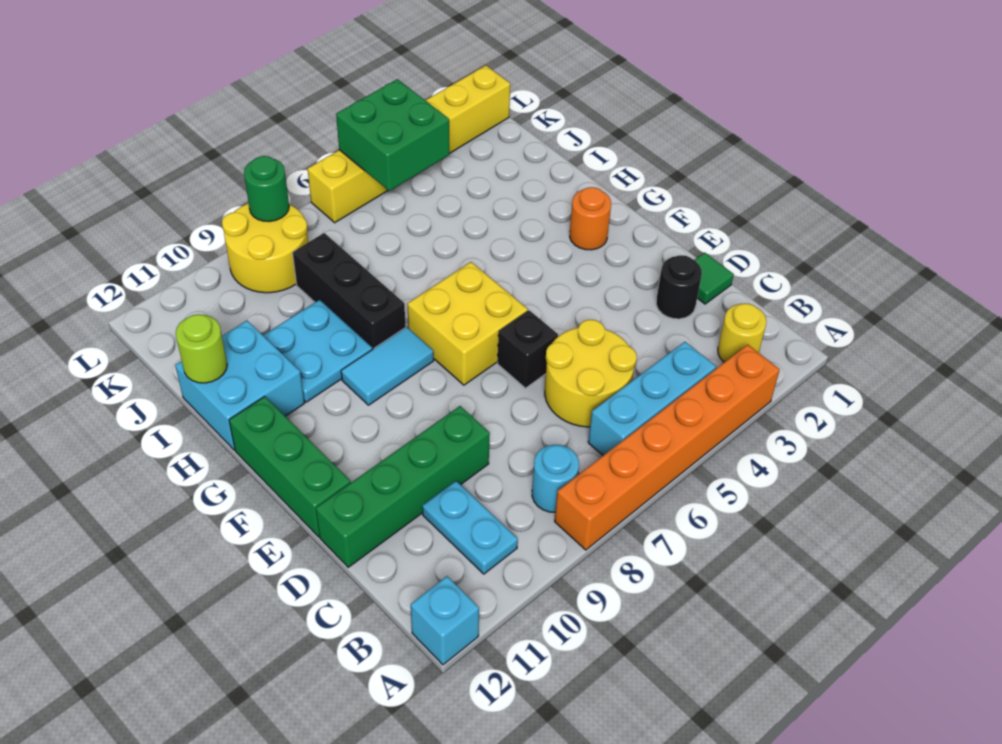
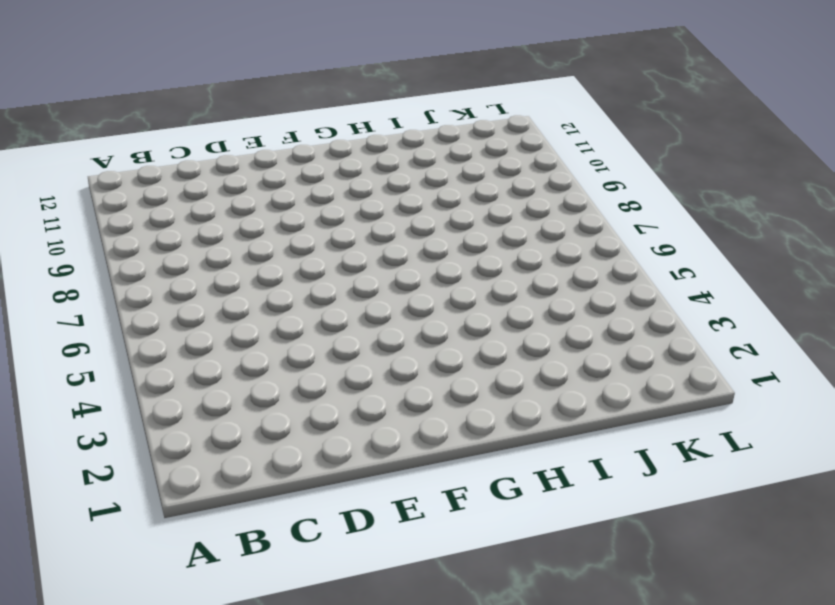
none -> orange brick A3:A8 level 1
none -> cyan brick A12 level 1
none -> yellow round brick B2 level 1

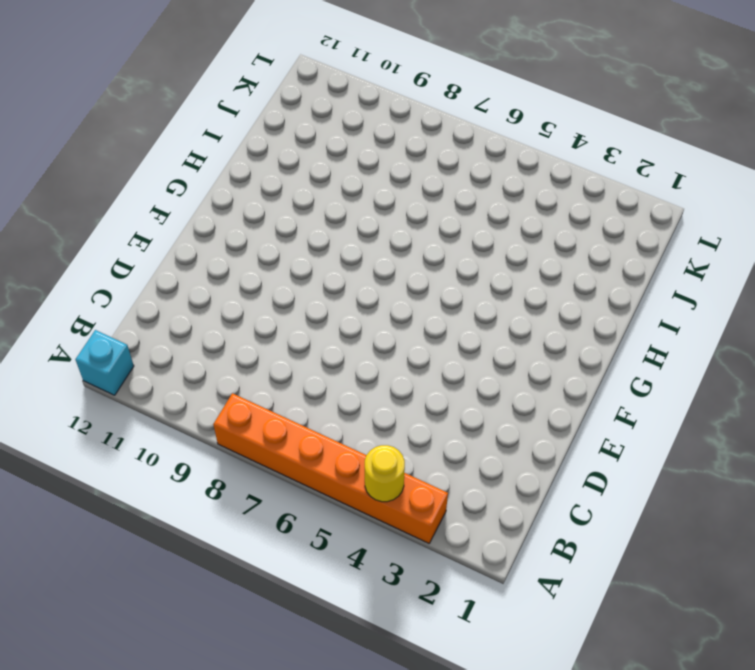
yellow round brick A4 level 2 -> yellow round brick B2 level 1
none -> cyan brick B4:B6 level 1
none -> cyan round brick B8 level 1
none -> cyan plate B10:C10 level 1

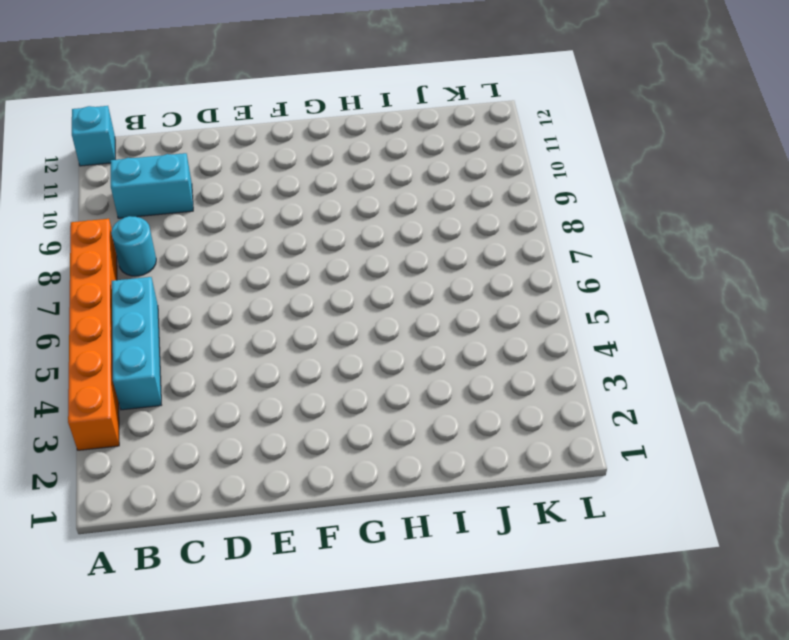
cyan brick B10:C10 level 1 -> cyan plate B10:C10 level 1
none -> yellow round brick B2 level 1
none -> yellow round brick C5:D6 level 1
none -> green tile D1 level 1

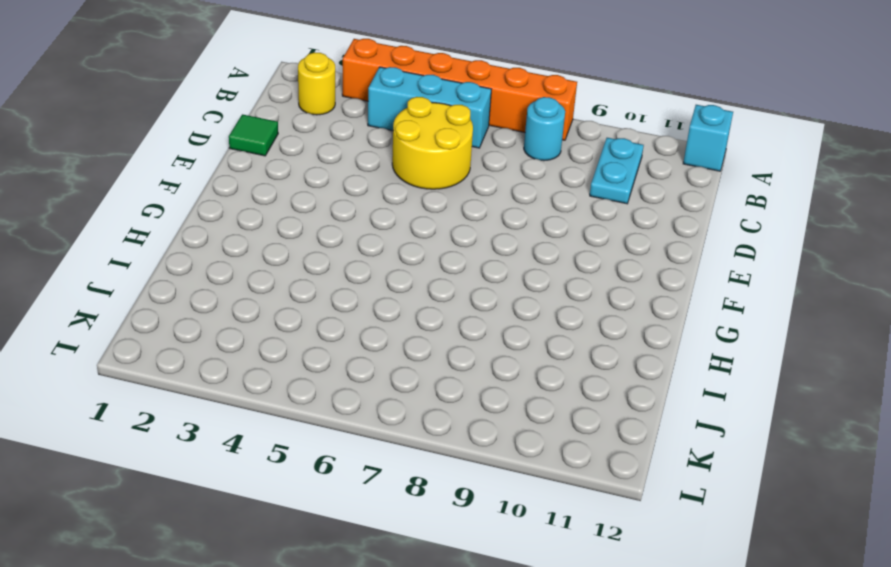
none -> black round brick D2 level 1
none -> green brick D9:D12 level 1
none -> black brick E6 level 1

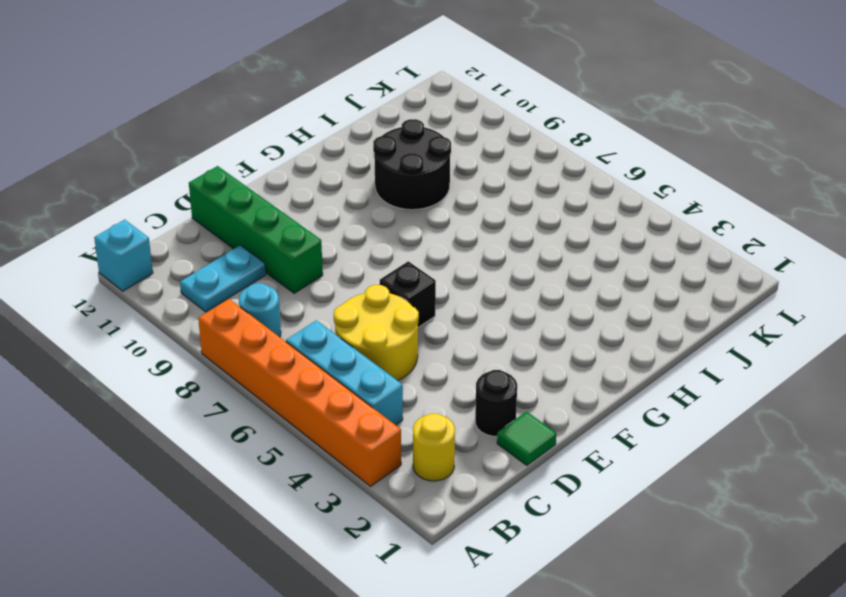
black round brick H9:I10 level 1 -> cyan plate H9:I10 level 1
none -> green brick E12:G12 level 1
none -> yellow brick F6:G7 level 1
none -> orange round brick G2 level 1

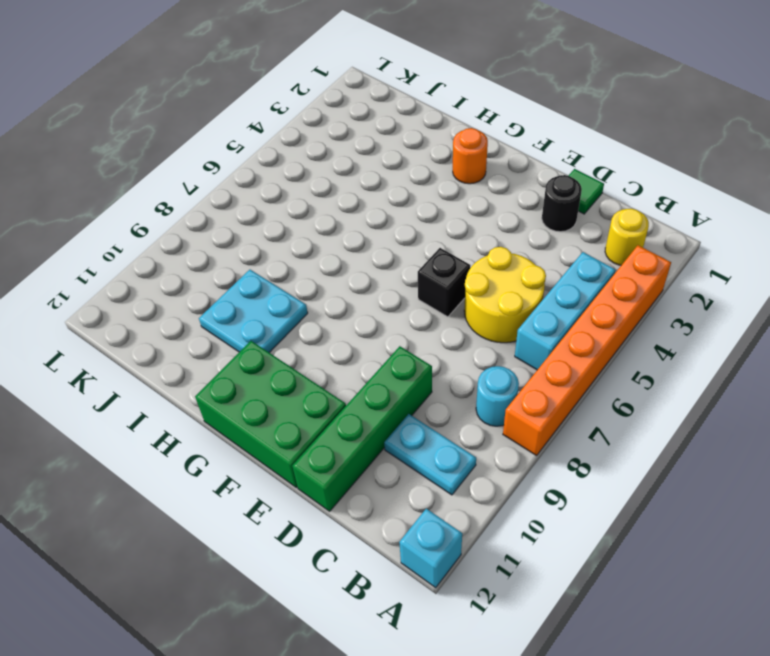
green brick E11:G12 level 1 -> green brick E12:G12 level 1
none -> yellow brick F6:G7 level 1
none -> cyan tile G8:G9 level 1
none -> black brick H8:J8 level 1

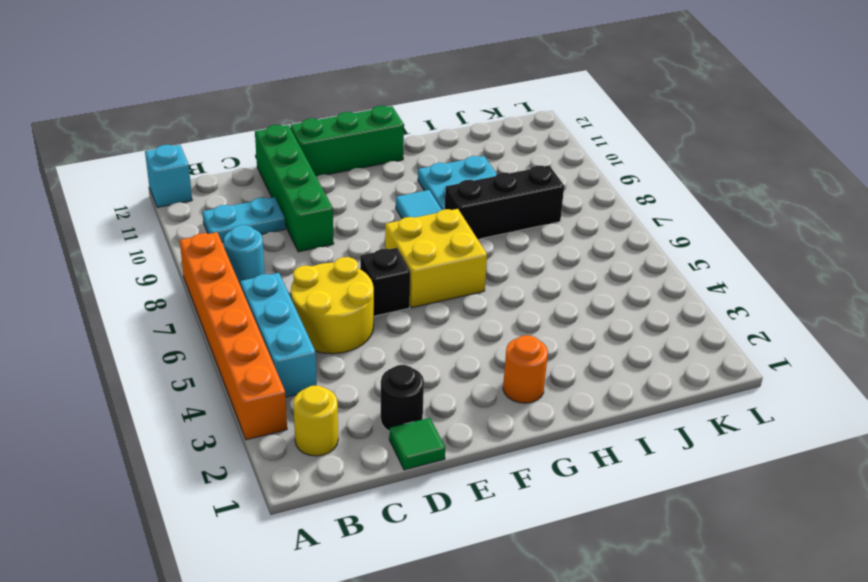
none -> cyan brick H11:I12 level 1
none -> yellow round brick K8:L9 level 1
none -> yellow brick L1:L6 level 1

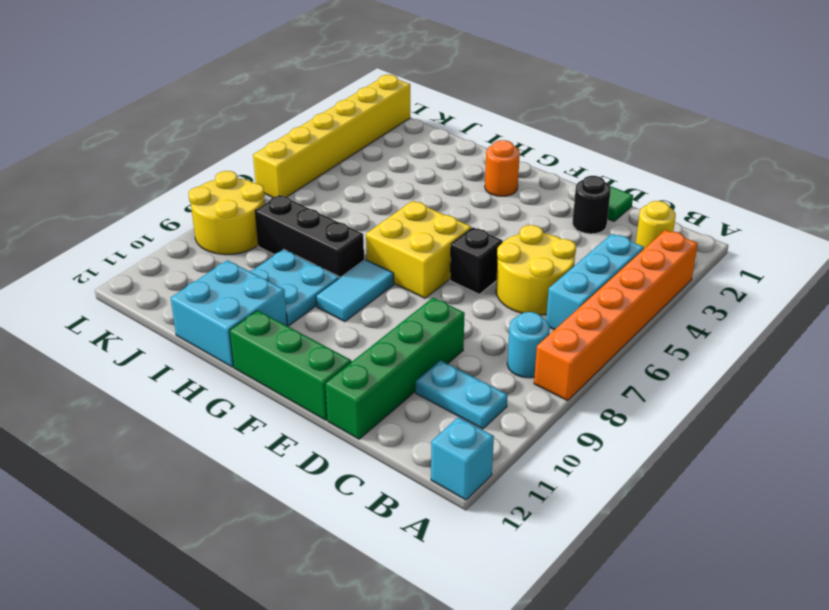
none -> lime round brick I12 level 2
none -> green brick K4:L5 level 2
none -> green round brick L8 level 2

